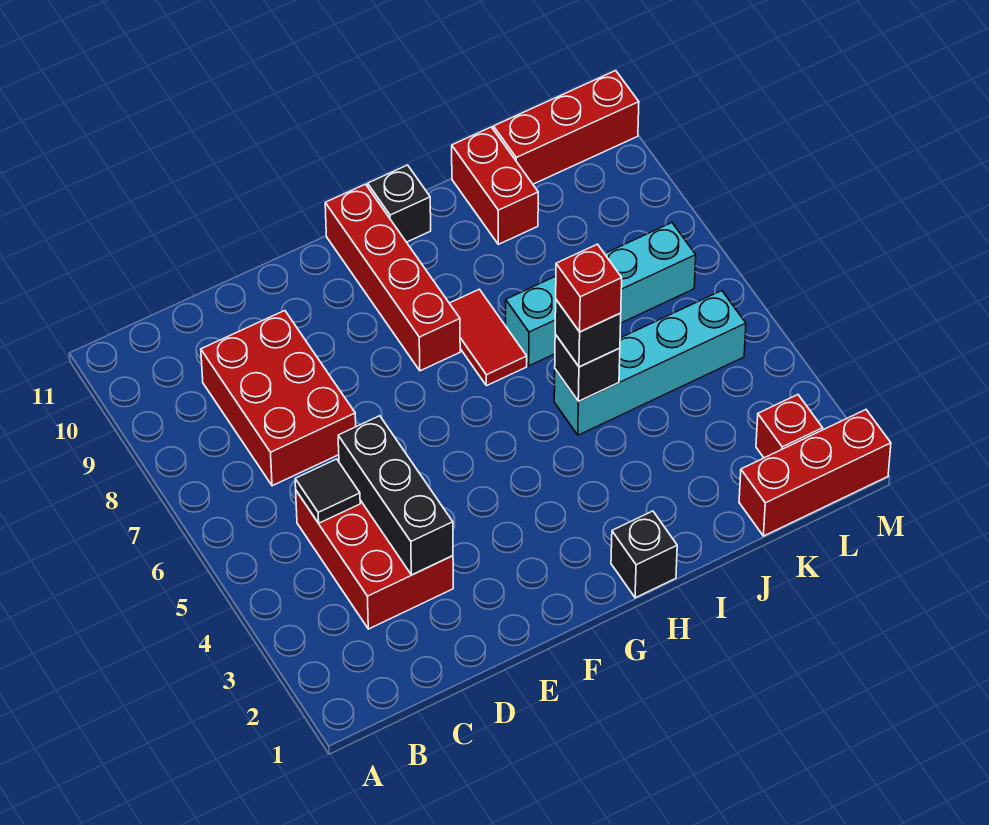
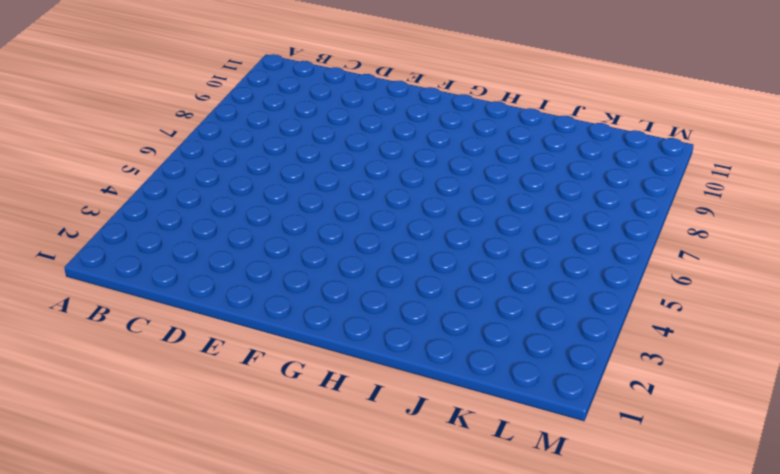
none -> red brick C3:D5 level 1
none -> red brick C7:D9 level 1
none -> red brick G8:G11 level 1

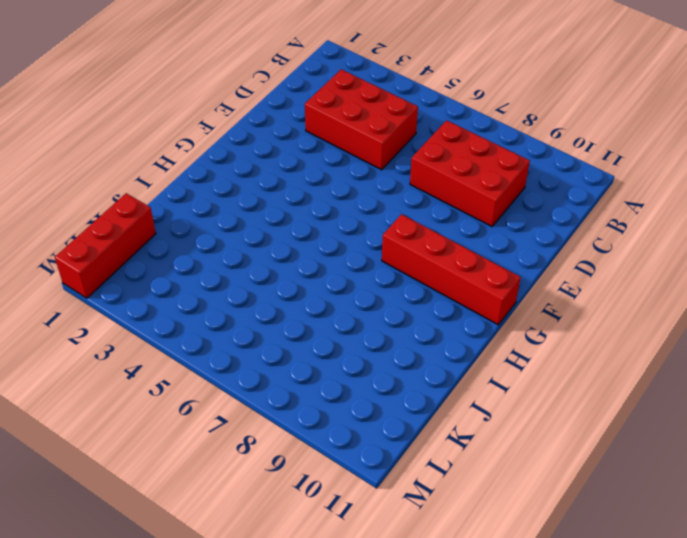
none -> black brick H1 level 1
none -> red tile H7:H8 level 1
none -> black brick H11 level 1

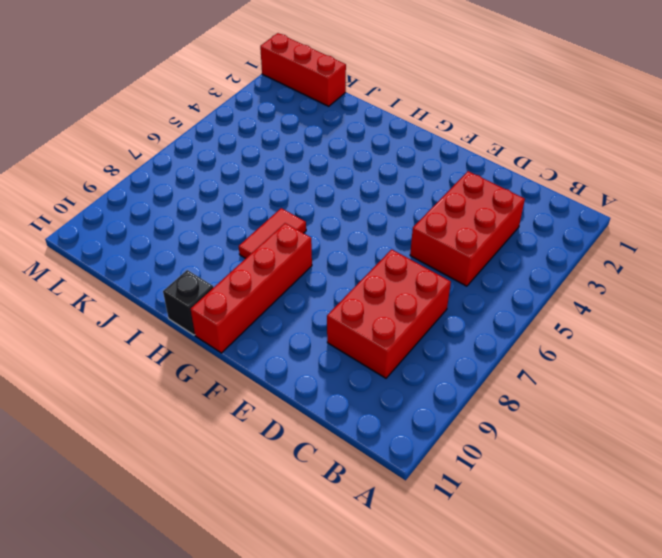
none -> black brick H1 level 1
none -> cyan brick I5:L5 level 1
none -> cyan brick I7:L7 level 1

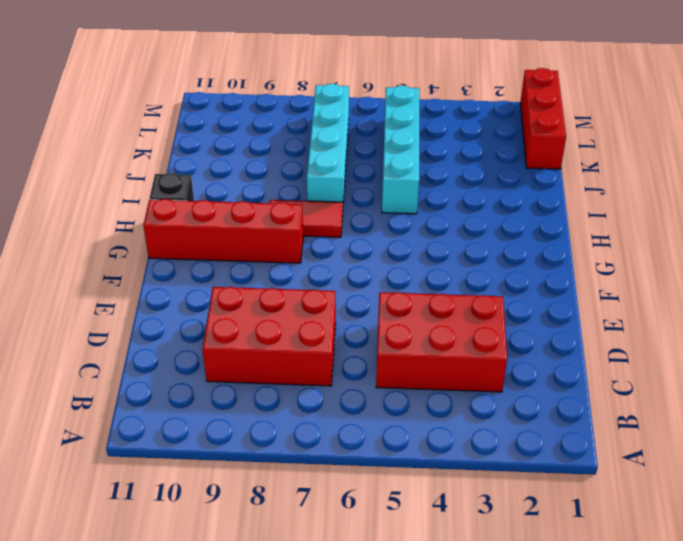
none -> black brick H1 level 1
none -> red brick J10:J11 level 1
none -> red brick K11:M11 level 1

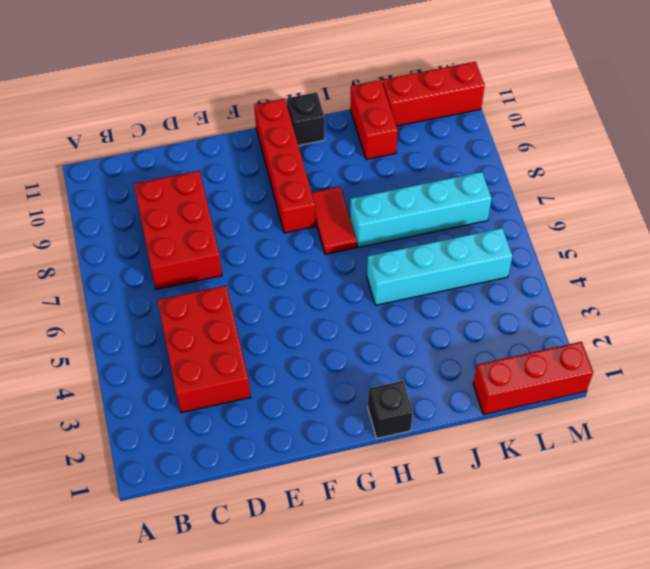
none -> red brick L2 level 1
none -> black tile C5 level 2
none -> black brick D3:D5 level 2

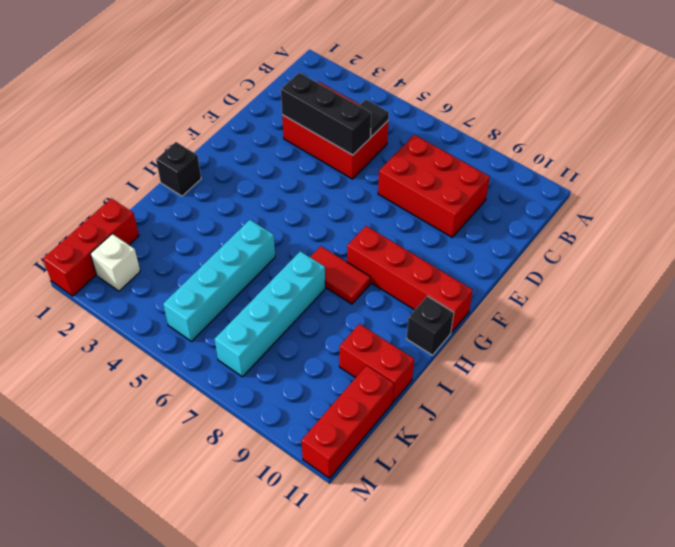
white brick L2 level 1 -> red brick L2 level 1
none -> black brick I5 level 2
none -> black brick I5 level 3
none -> red brick I5 level 4

